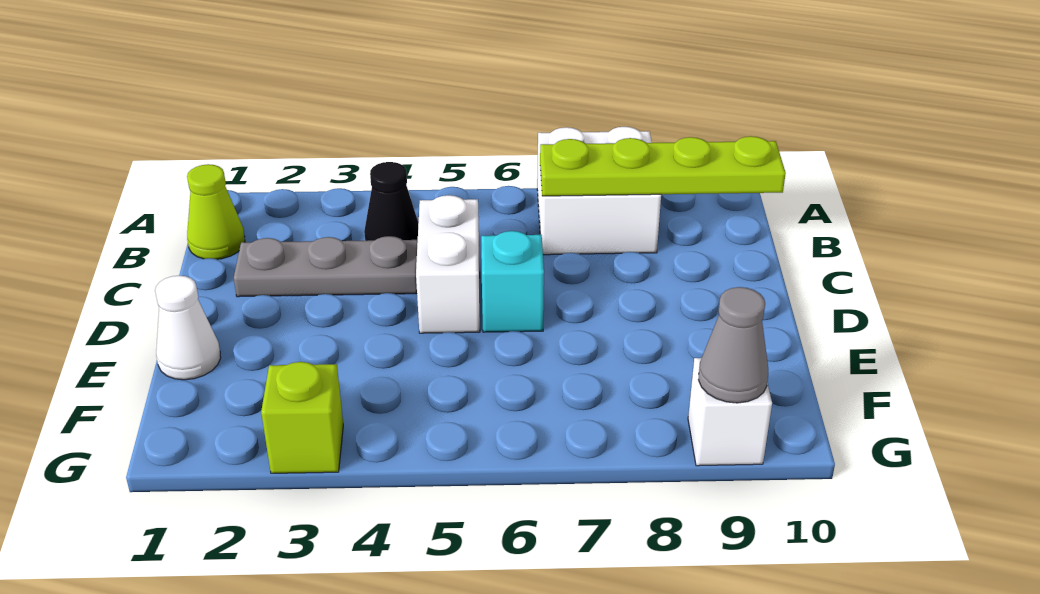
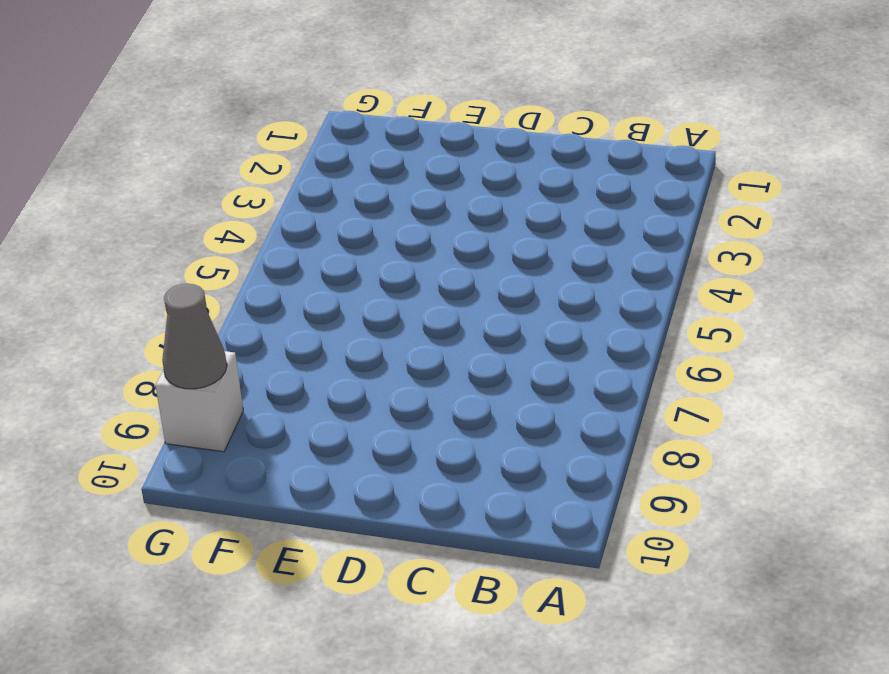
none -> white brick A7:B8 level 1
none -> lime cone B1 level 1

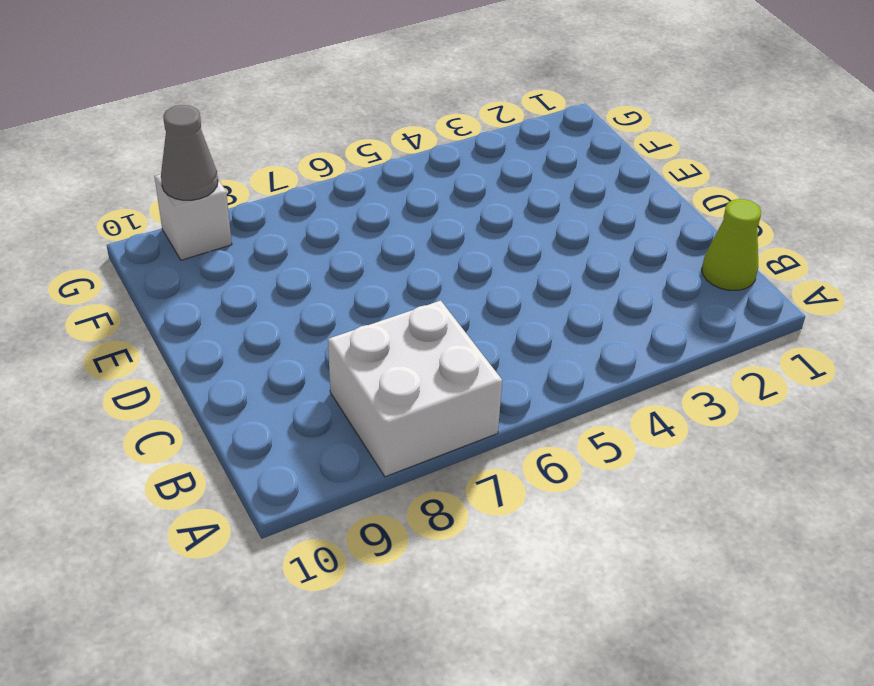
none -> black cone B4 level 1
none -> grey plate C2:C4 level 1

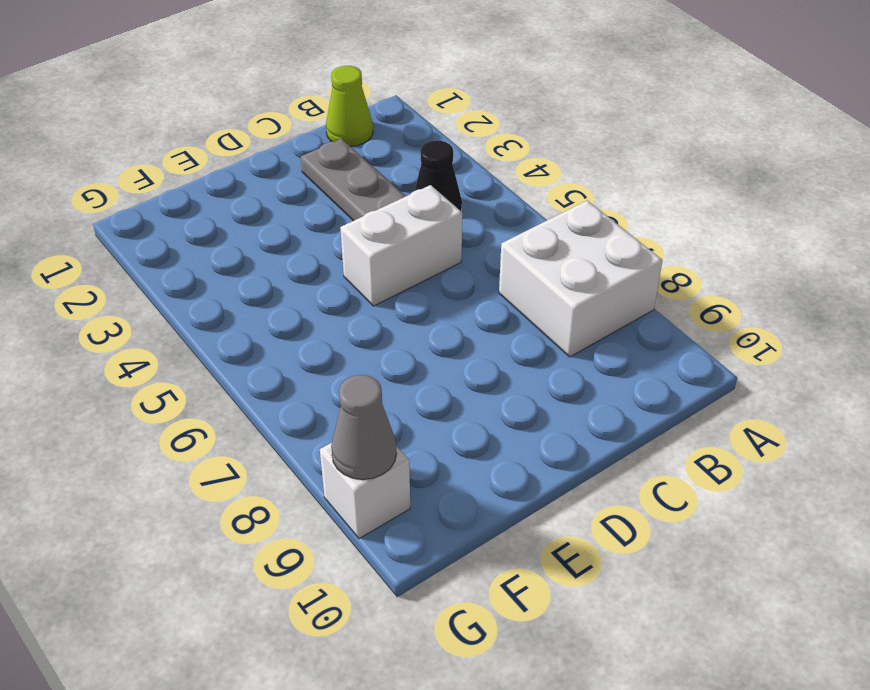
none -> cyan brick D6 level 1
none -> white cone E1 level 1

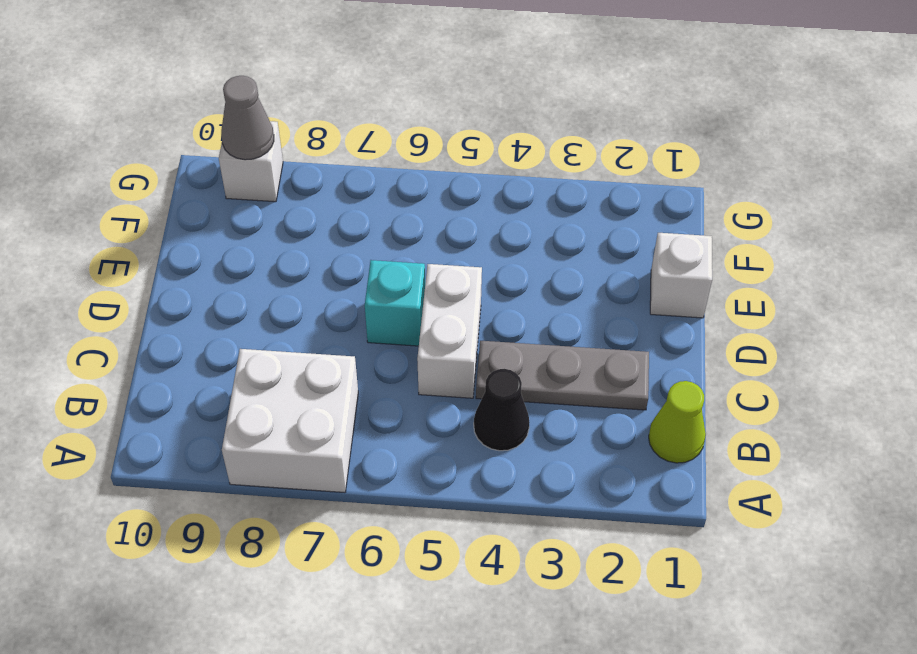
white brick E1 level 1 -> white cone E1 level 1
none -> lime brick G3 level 1
none -> lime plate B7:B10 level 2

